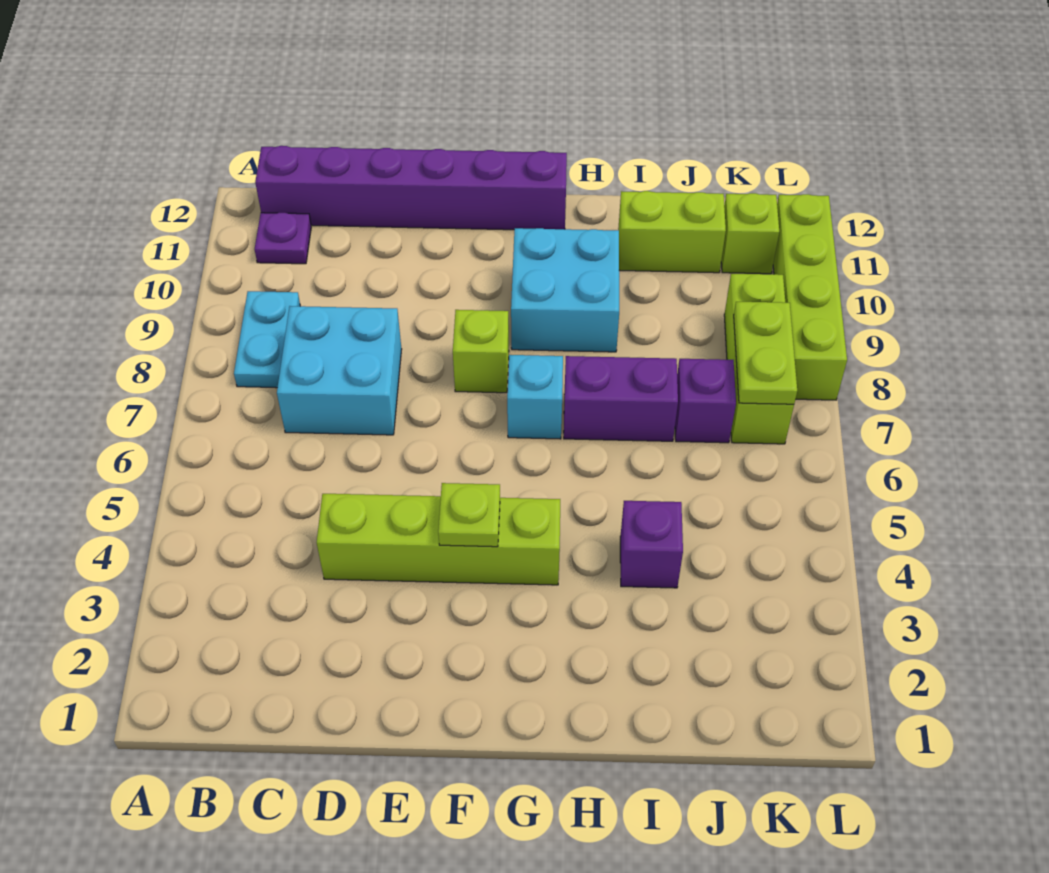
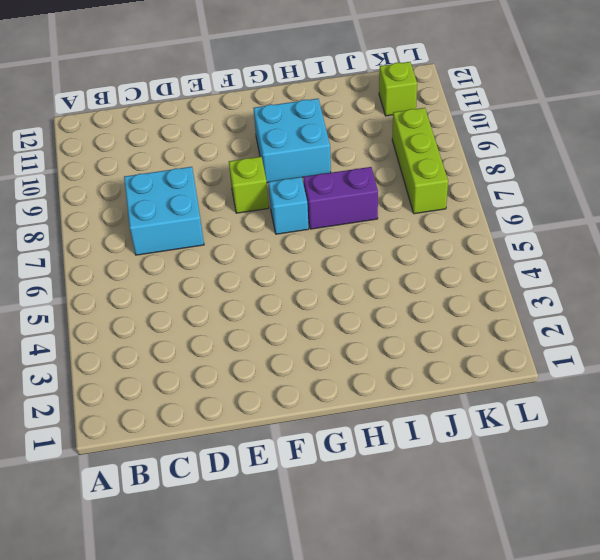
none -> cyan plate B8:B9 level 1
none -> purple plate B11 level 1
none -> purple brick B12:G12 level 1

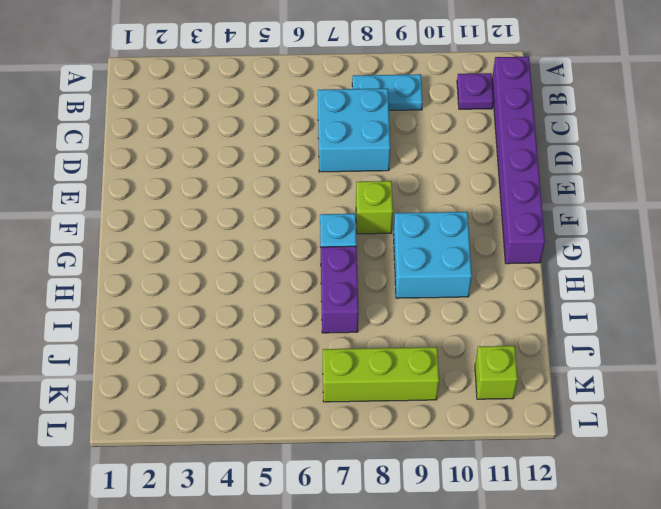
none -> lime brick D4:G4 level 1
none -> purple brick I4 level 1
none -> lime brick I11:J11 level 1

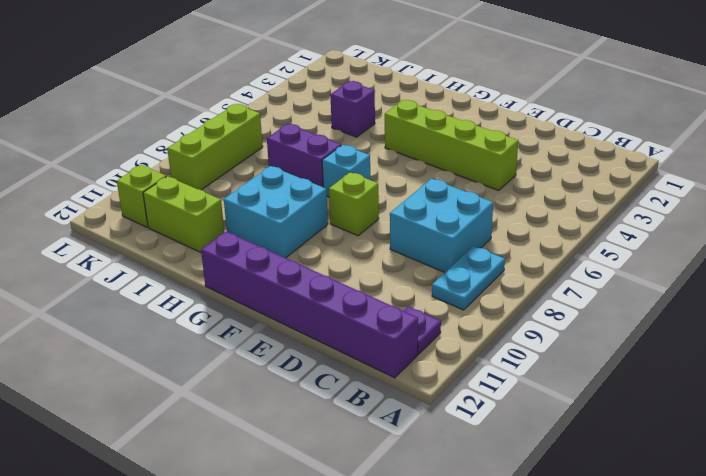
none -> purple brick J7 level 1
none -> lime brick L8:L11 level 1
none -> lime plate F4 level 2

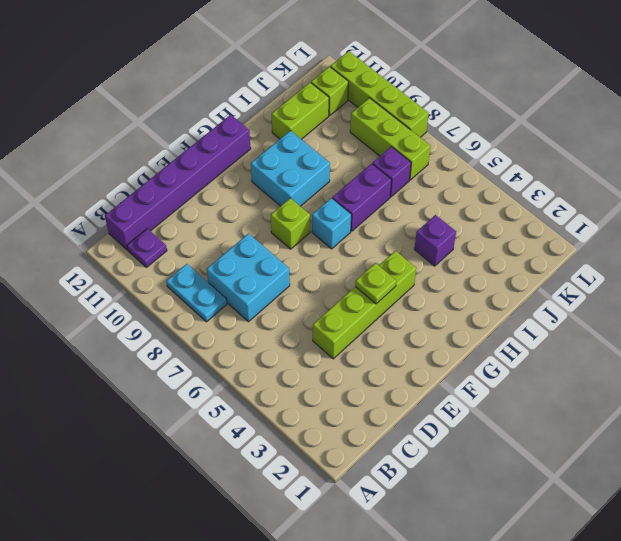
none -> lime plate K7:K8 level 2

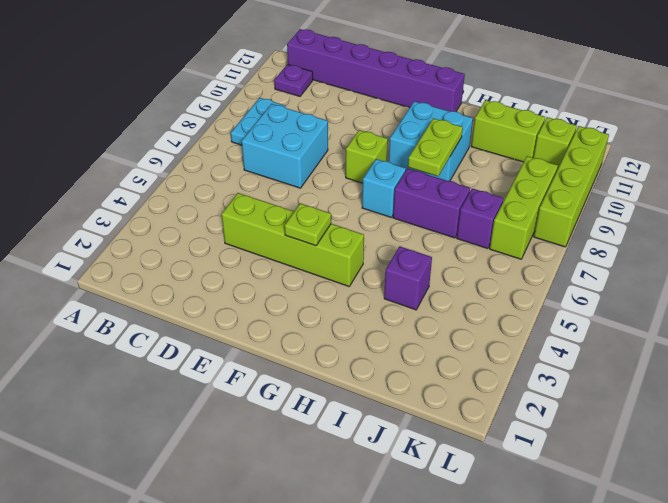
lime plate H8:H9 level 2 -> lime plate K7:K8 level 2

